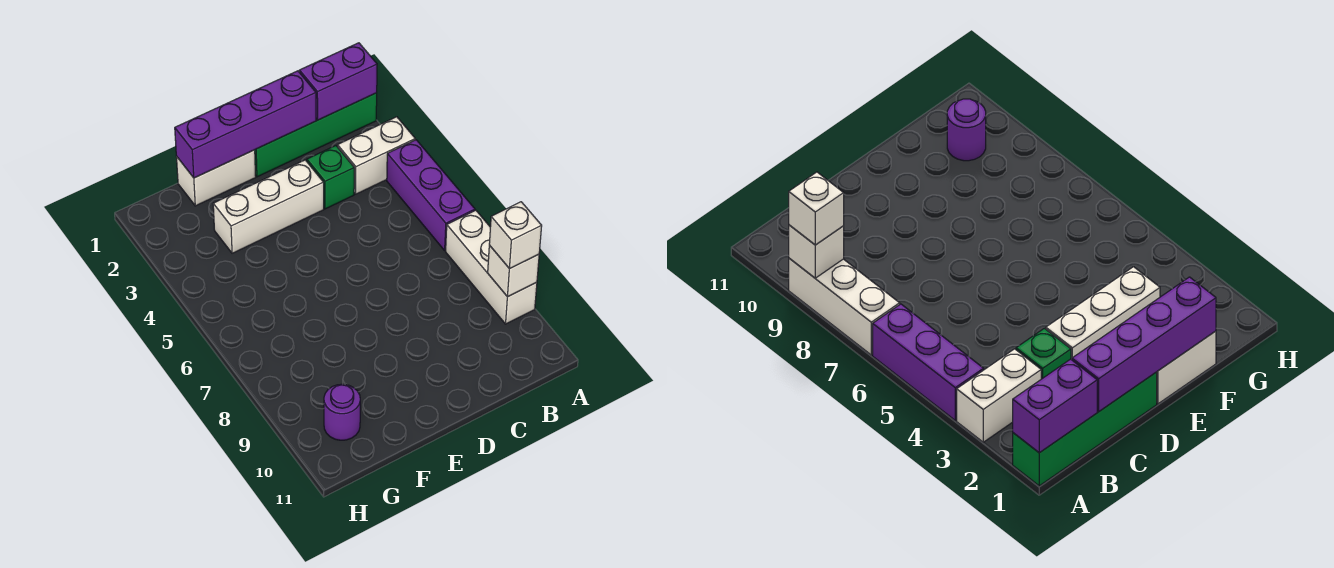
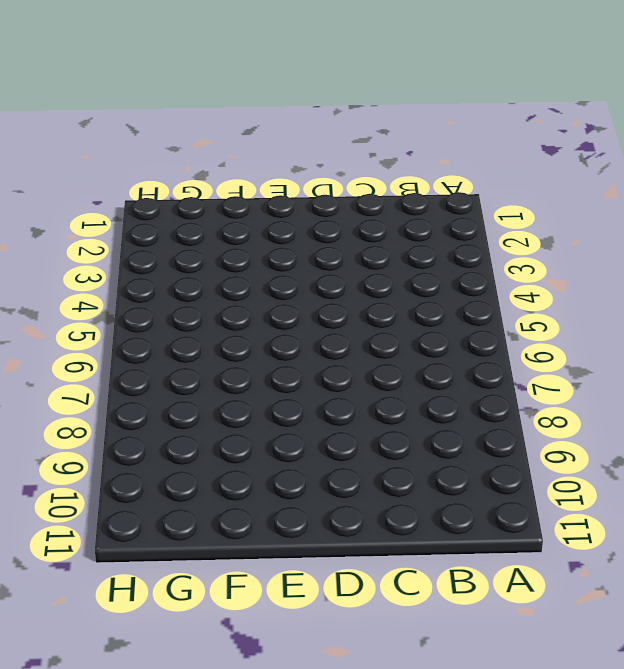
none -> green brick A1:D1 level 1
none -> white brick A3:B3 level 1
none -> purple brick A4:A6 level 1

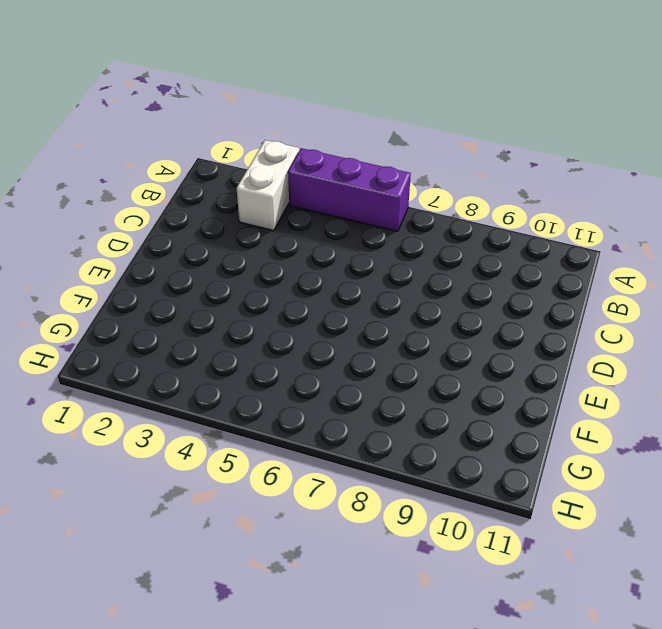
none -> green brick A1:D1 level 1
none -> white brick A7:A9 level 1
none -> green brick C3 level 1

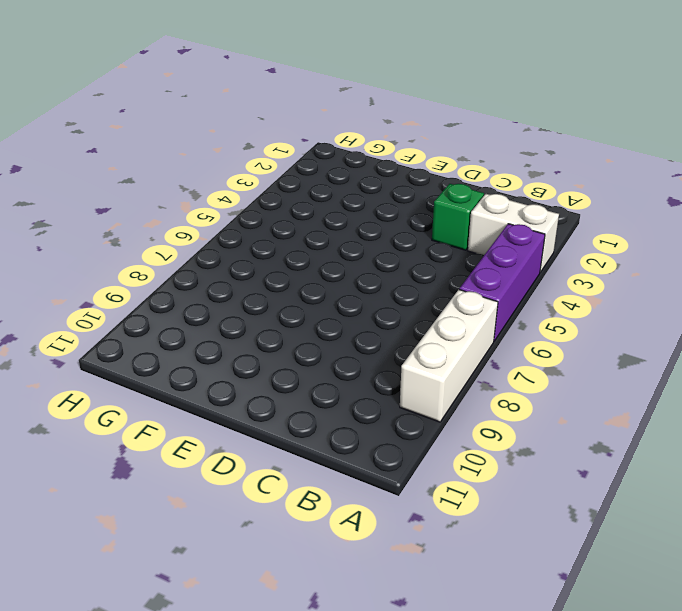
none -> green brick A1:D1 level 1
none -> white brick D3:F3 level 1
none -> white brick E1:F1 level 1

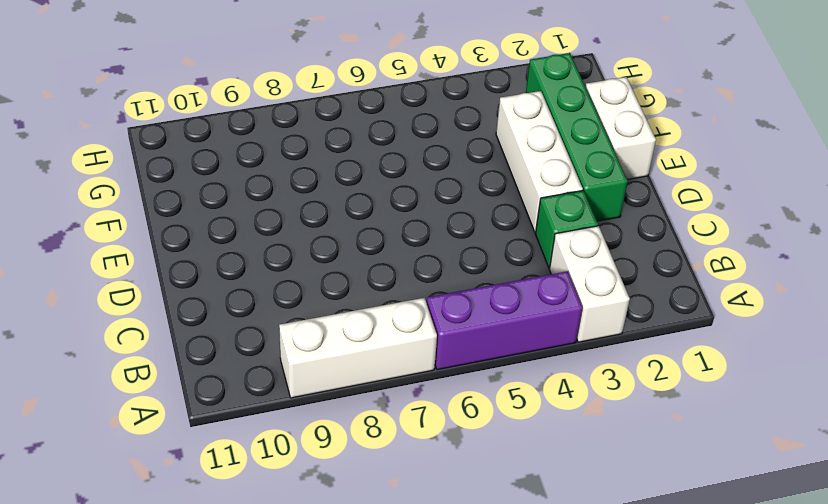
green brick D2:G2 level 1 -> green brick A1:D1 level 1
none -> purple round brick G10 level 1
none -> purple brick A1:B1 level 2
none -> white brick A9 level 2

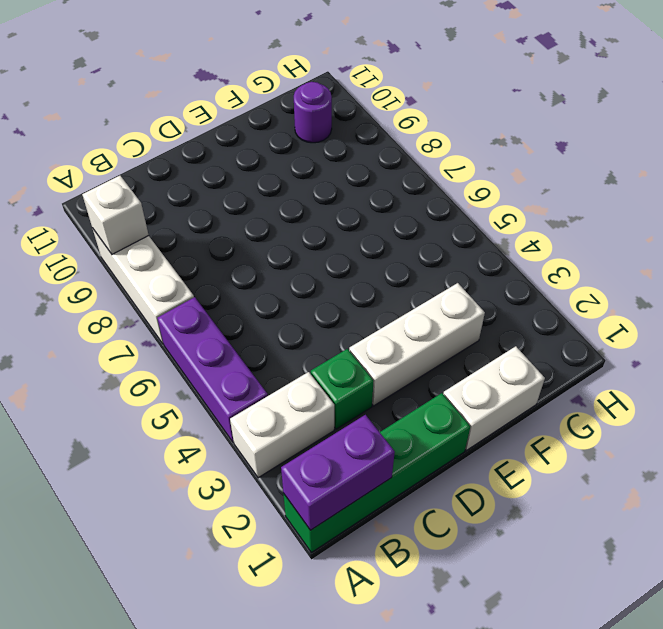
none -> purple brick C1:F1 level 2
none -> white brick A9 level 3

